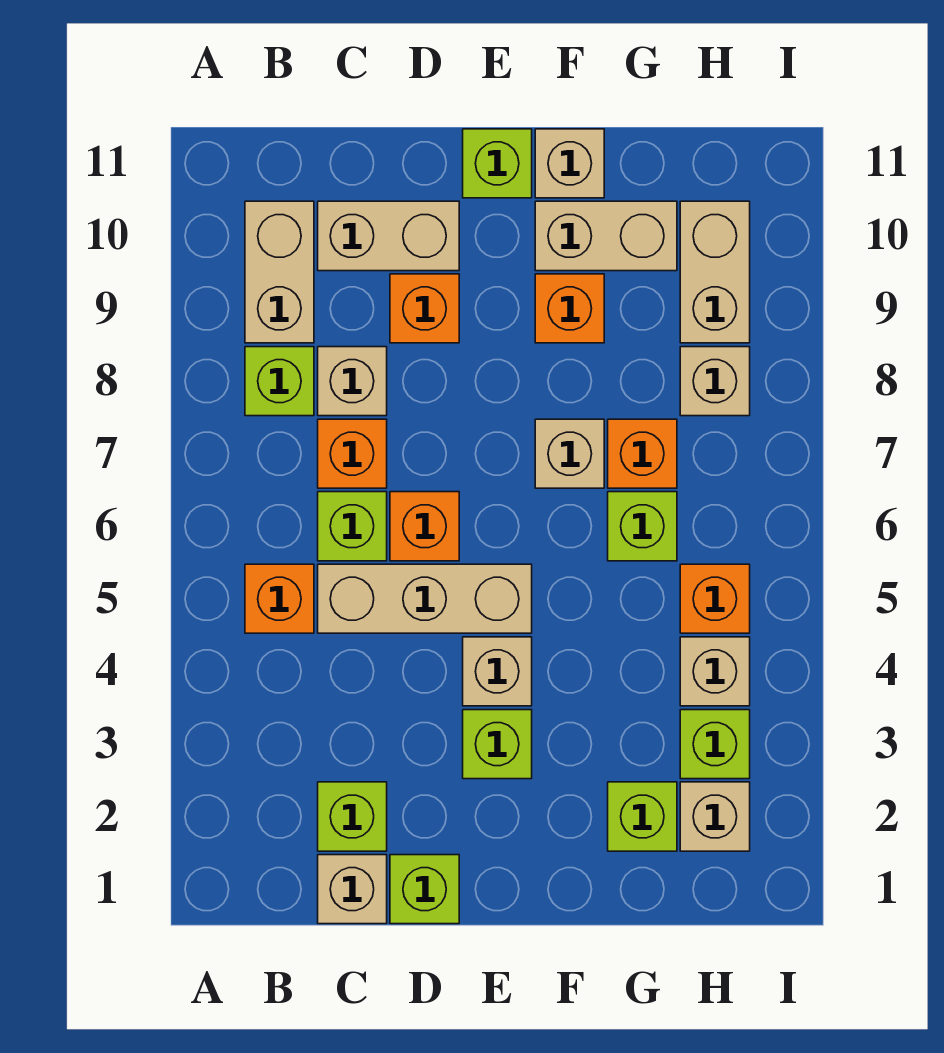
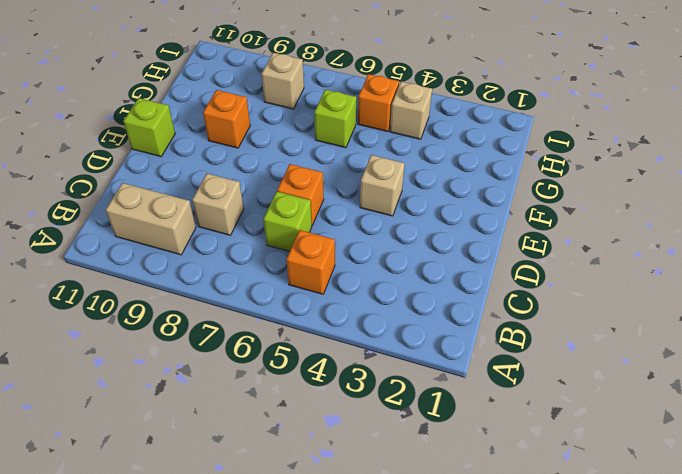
none -> lime brick B8 level 1
none -> tan brick C1 level 1
none -> lime brick C2 level 1

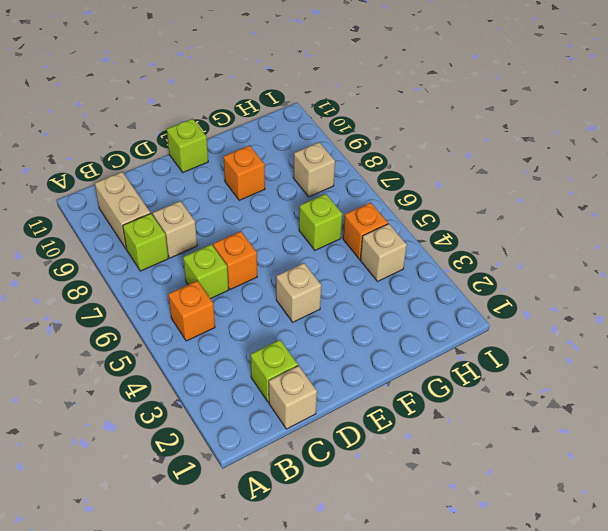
none -> tan brick C5:E5 level 1
none -> orange brick C7 level 1
none -> tan brick C10:D10 level 1

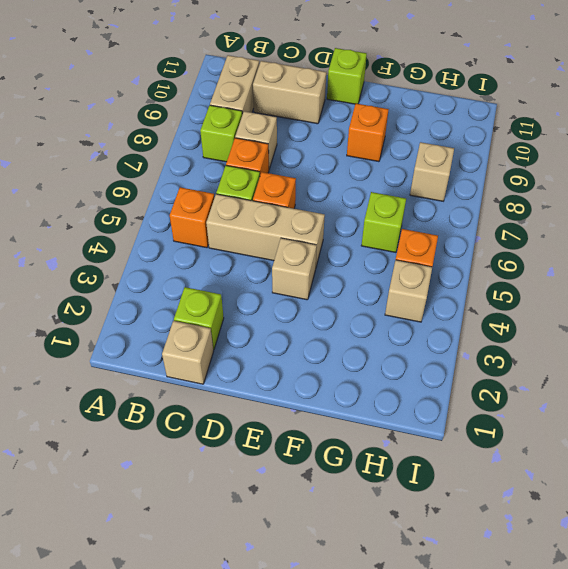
none -> lime brick D1 level 1
none -> orange brick D9 level 1
none -> lime brick E3 level 1

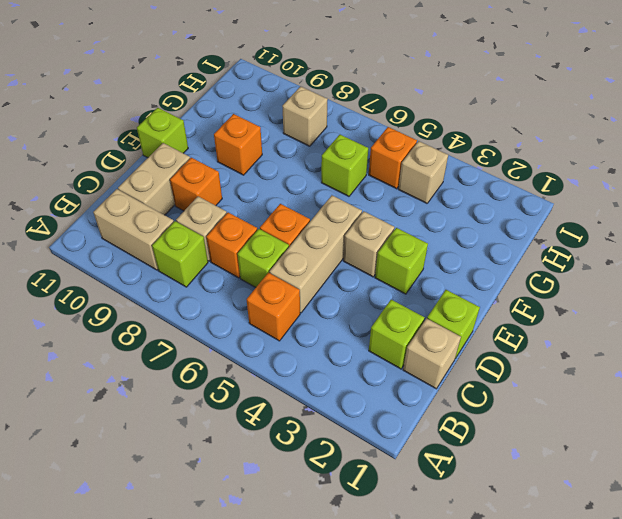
none -> tan brick F7 level 1
none -> tan brick F10:G10 level 1
none -> tan brick F11 level 1

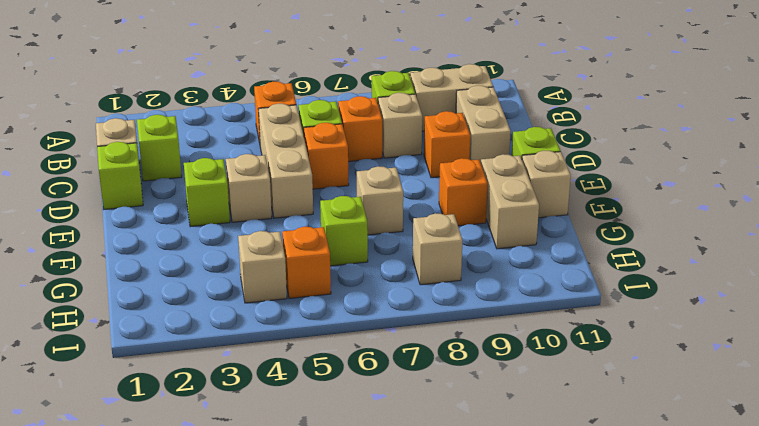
none -> lime brick G2 level 1
none -> orange brick G7 level 1
none -> tan brick H2 level 1

